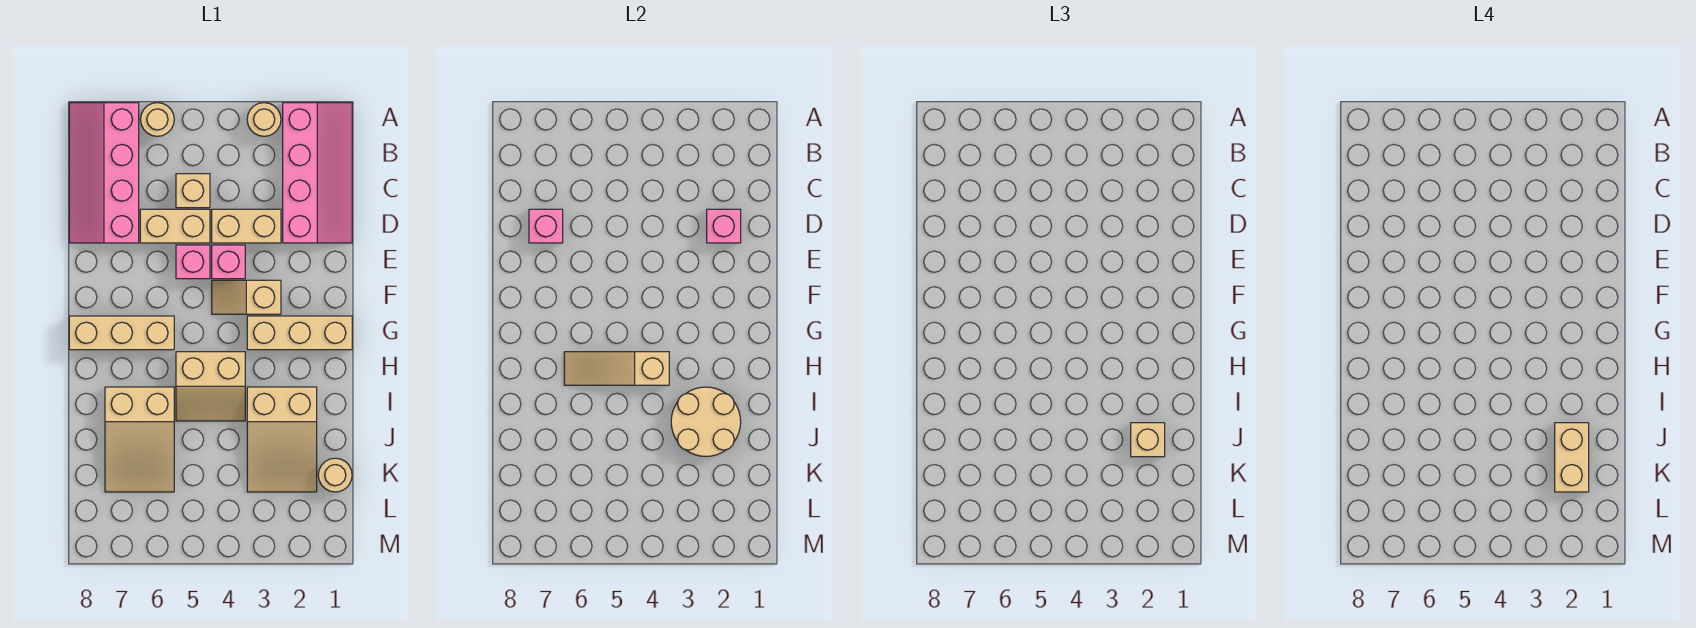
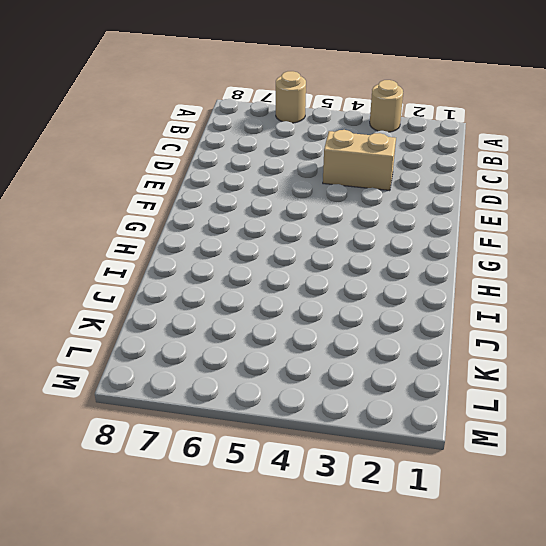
none -> pink slope A1:D2 level 1 top 2
none -> pink slope A7:D8 level 1 top 7
none -> tan brick C5 level 1

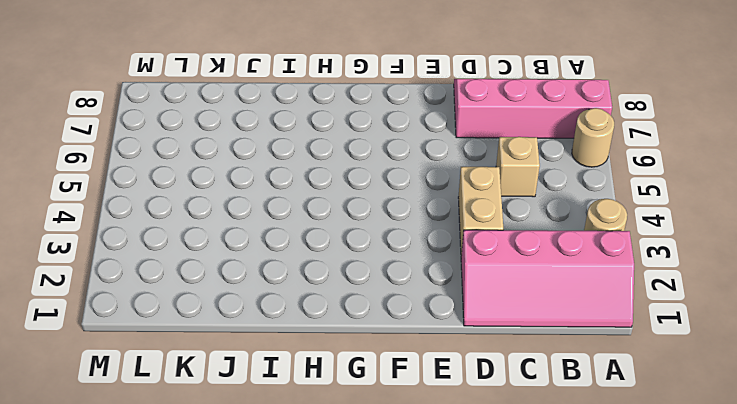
none -> tan brick D5:D6 level 1
none -> pink brick E4 level 1
none -> pink brick E5 level 1

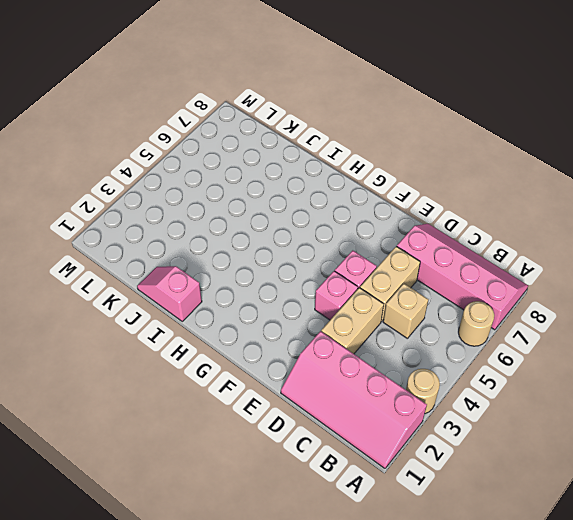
pink slope I1:J1 level 1 top I -> none
none -> tan slope F3:F4 level 1 top 3
none -> tan brick G1:G3 level 1
none -> tan brick G6:G8 level 1

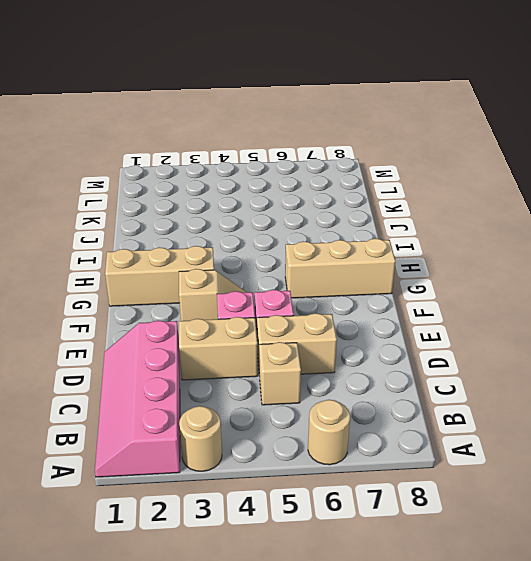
none -> pink slope A7:D8 level 1 top 7
none -> tan slope H4:I5 level 1 top H
none -> tan slope I2:K3 level 1 top I

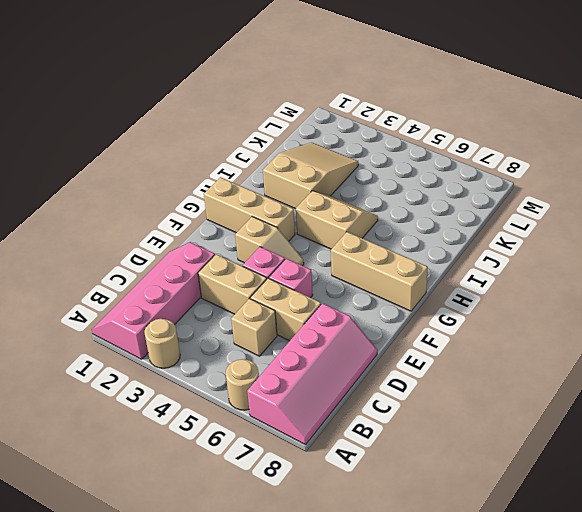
none -> tan slope I6:K7 level 1 top I
none -> tan round brick K1 level 1
none -> pink brick D2 level 2

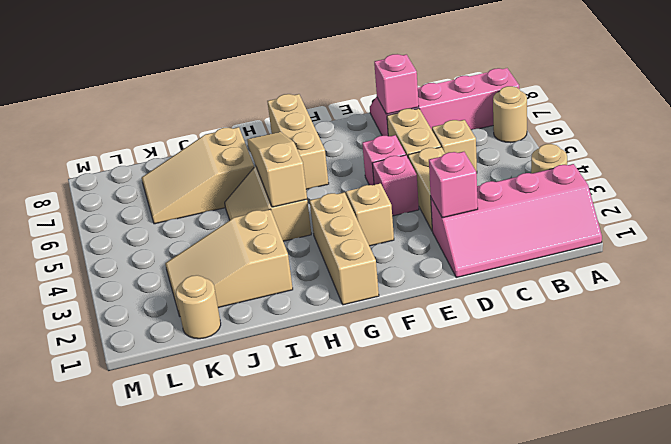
none -> tan round brick I2:J3 level 2
none -> tan brick J2 level 3
none -> tan brick J2:K2 level 4

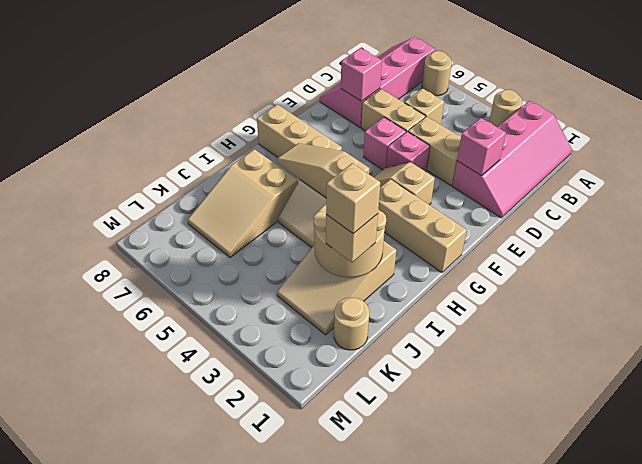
tan brick J2 level 4 -> tan brick J2:K2 level 4

